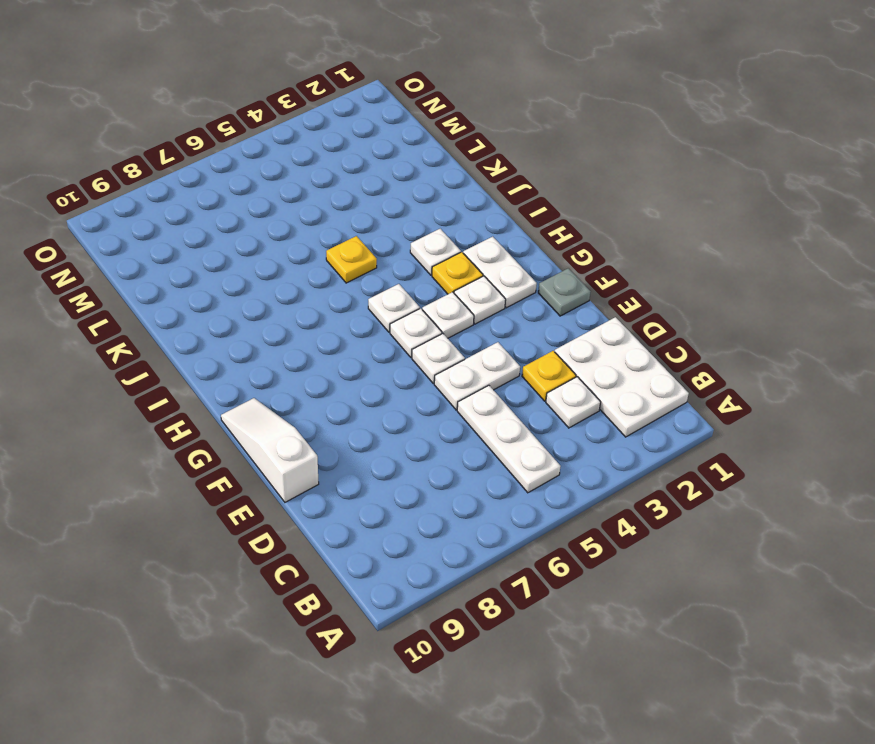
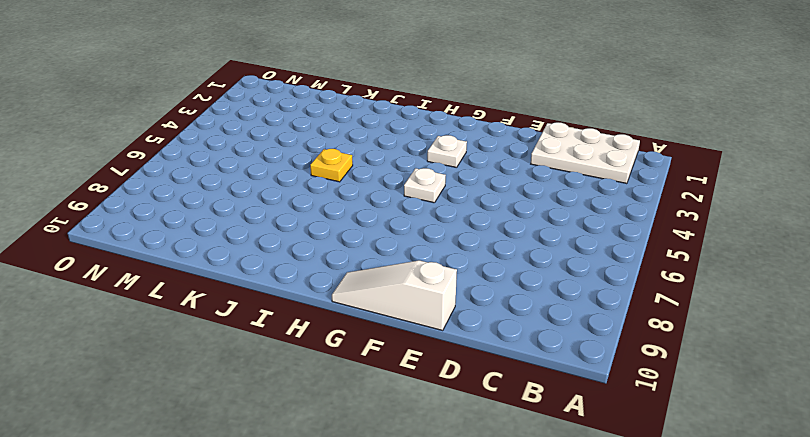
none -> white plate B5:D5 level 1
none -> white plate C3 level 1
none -> yellow plate D3 level 1

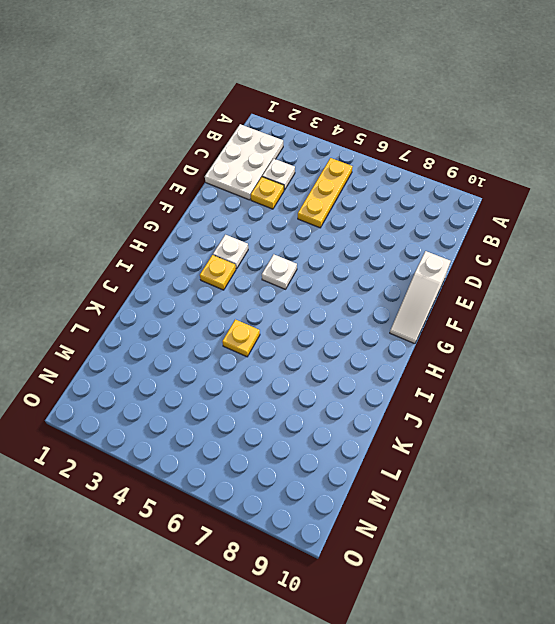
yellow plate B5:D5 level 1 -> white plate B5:D5 level 1
none -> white plate E4:E5 level 1
none -> grey plate F1 level 1
none -> white plate F5 level 1

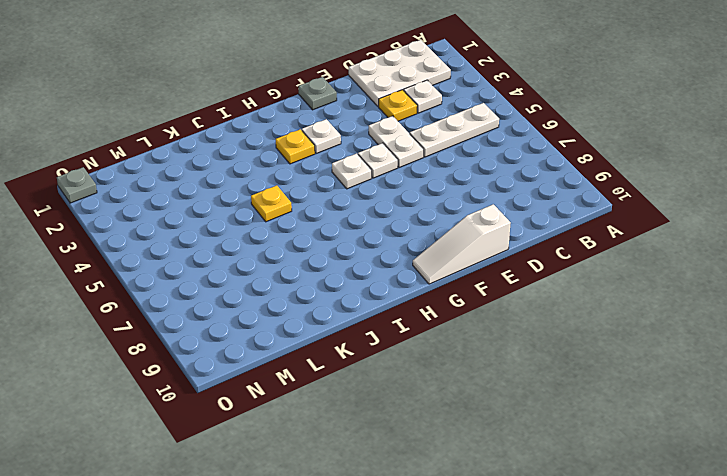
grey plate O1 level 1 -> none
none -> white plate G2:H2 level 1
none -> white plate G4 level 1
none -> white plate H5 level 1

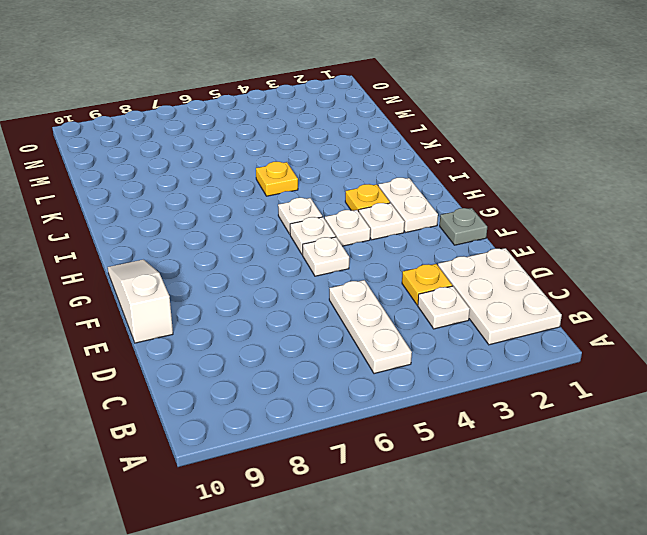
none -> white plate E4:E5 level 1
none -> white plate I3 level 1

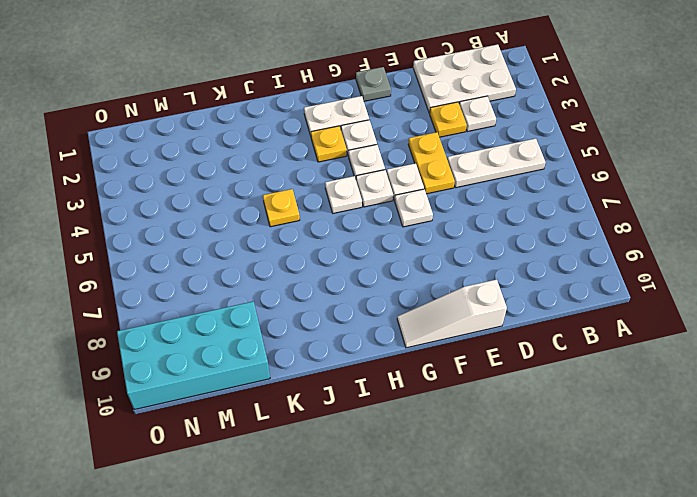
yellow plate E4:E5 level 1 -> white plate E4:E5 level 1
white plate F6 level 1 -> white plate I3 level 1
cyan brick L9:O10 level 1 -> none

